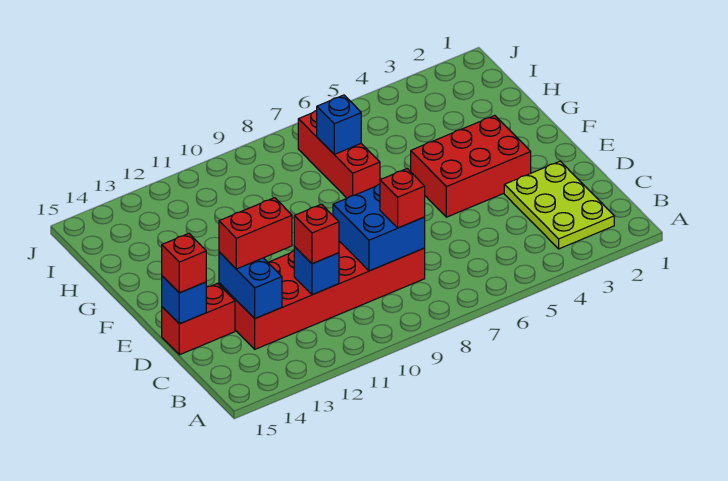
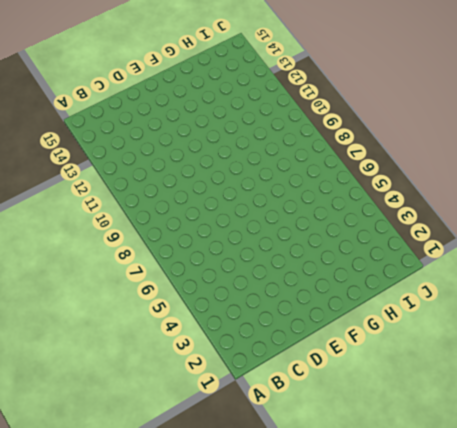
none -> lime plate B2:D3 level 1
none -> red brick C8:D13 level 1
none -> red brick D14:D15 level 1

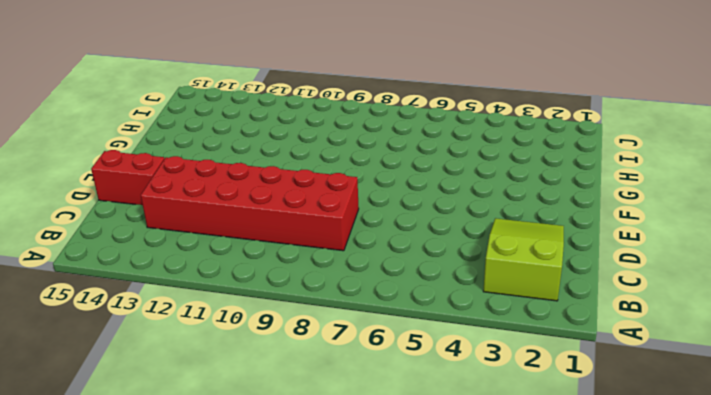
lime slope B2:D3 level 1 top B -> lime plate B2:D3 level 1
none -> red brick E3:F5 level 1
none -> red brick G7:I7 level 1
none -> blue brick C8:D9 level 2

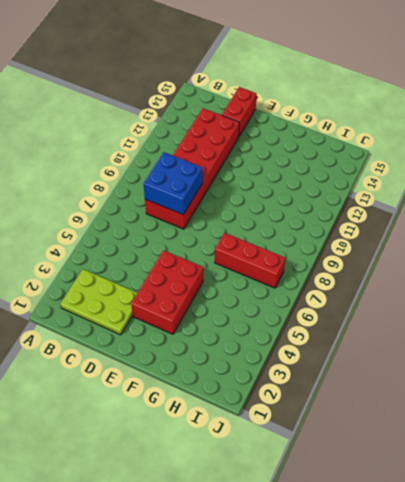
none -> blue brick C11 level 2
none -> blue brick C13:D13 level 2
none -> blue brick D15 level 2

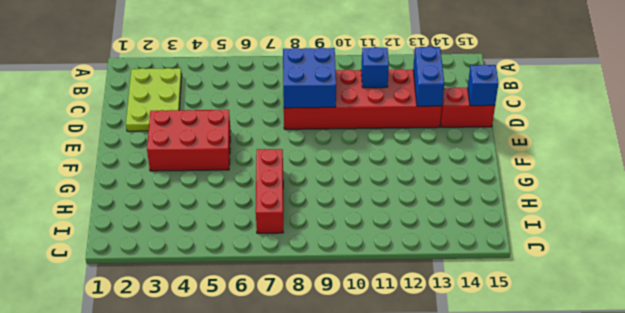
none -> blue brick H7 level 2
none -> red brick C8 level 3
none -> red brick C11 level 3

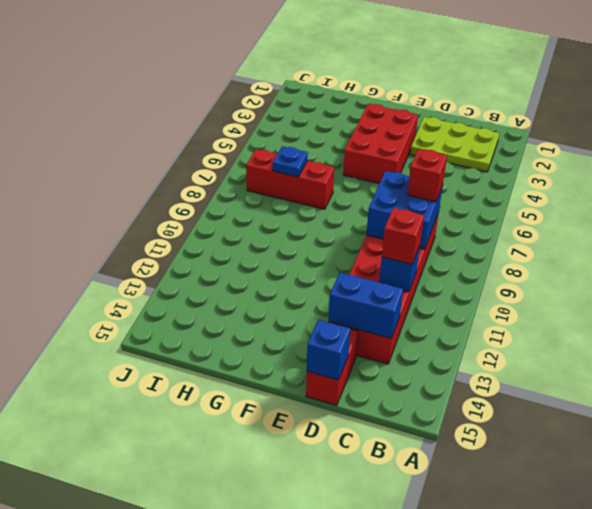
blue plate H7 level 2 -> blue brick H7 level 2
none -> red brick D12:D13 level 3
none -> red brick D15 level 3

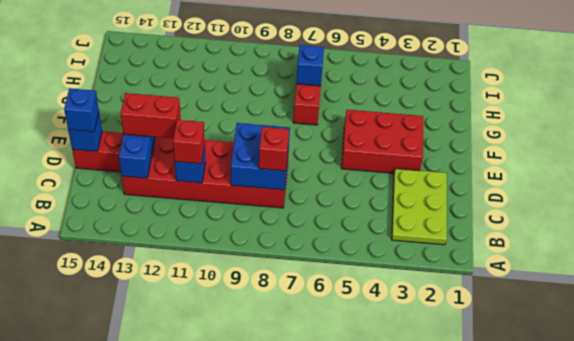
blue brick D15 level 3 -> red brick D15 level 3

